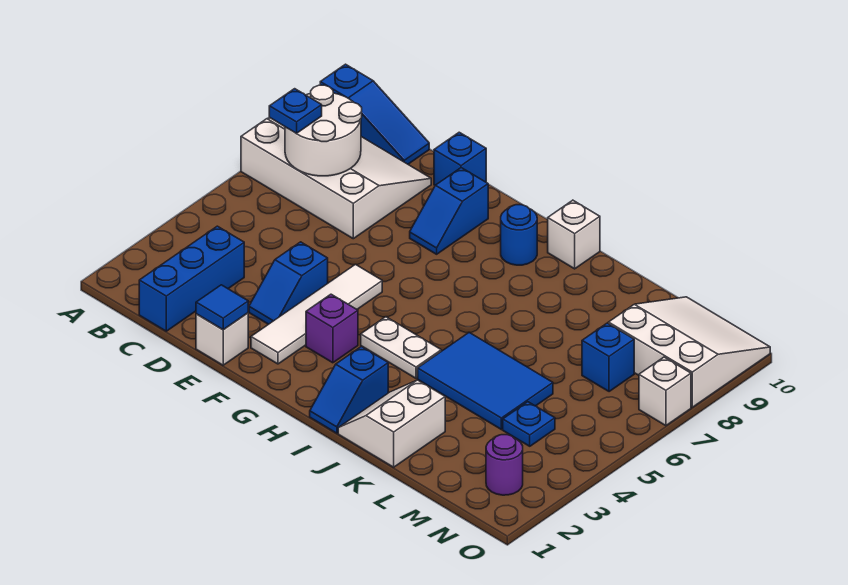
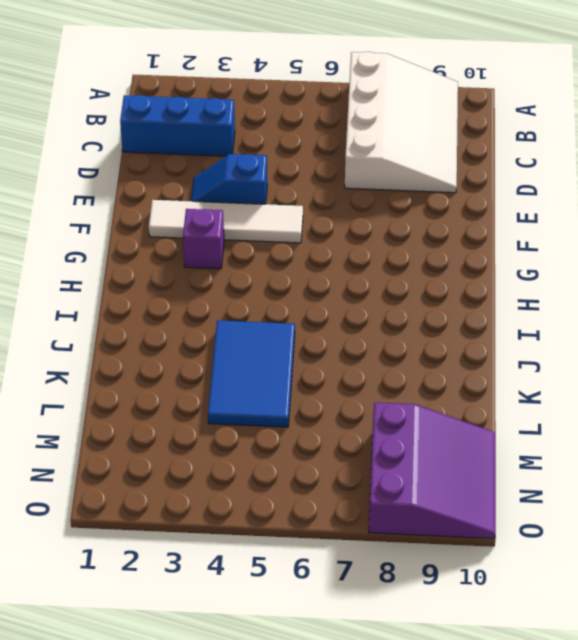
purple slope M8:O10 level 1 top 8 -> white slope M8:O10 level 1 top 8
none -> blue slope A10:C10 level 1 top A
none -> white brick E1 level 1
none -> blue brick E10 level 1

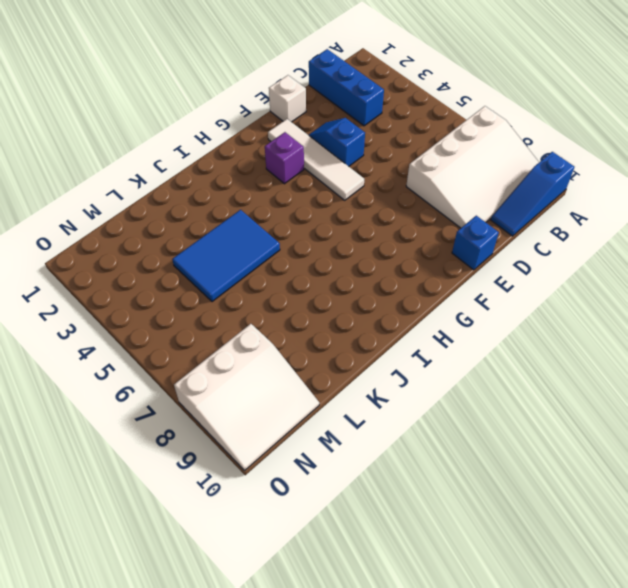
none -> blue slope F8:F9 level 1 top 9
none -> white plate H4:I4 level 1
none -> blue round brick H9 level 1

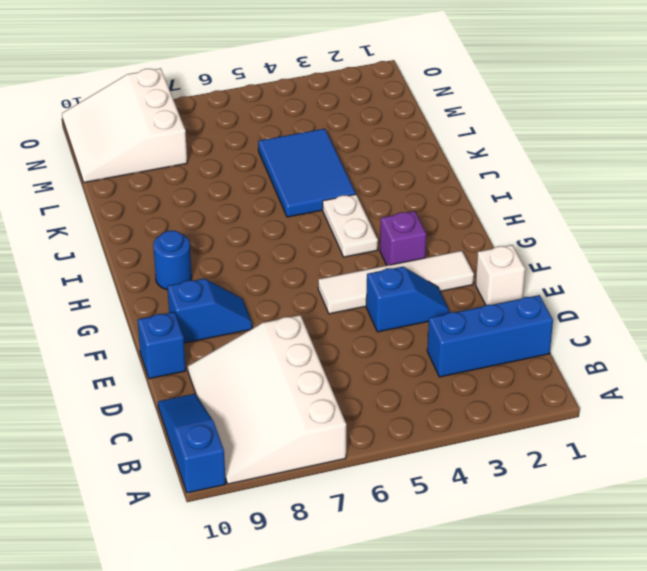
none -> blue slope I1:I2 level 1 top 2
none -> white brick I10 level 1
none -> white slope J1:K2 level 1 top K

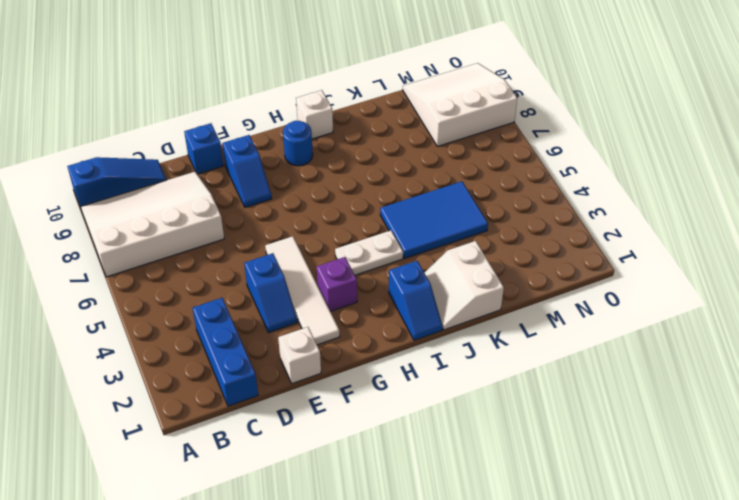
none -> blue plate M4 level 1
none -> blue brick M7 level 1
none -> purple round brick N2 level 1

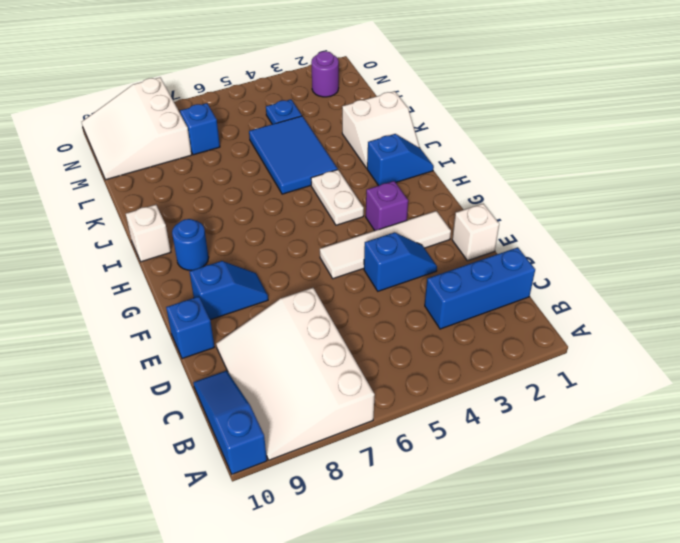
none -> white brick O7 level 1
none -> white round brick B7:C8 level 2
none -> blue tile E1 level 2

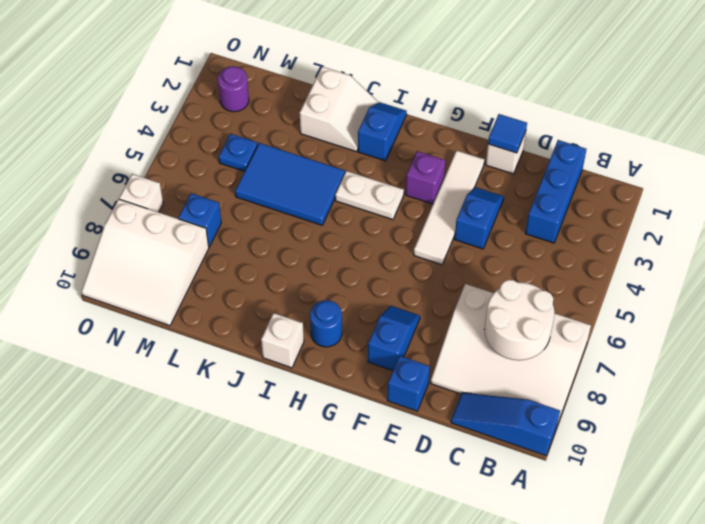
none -> blue plate B7 level 3

